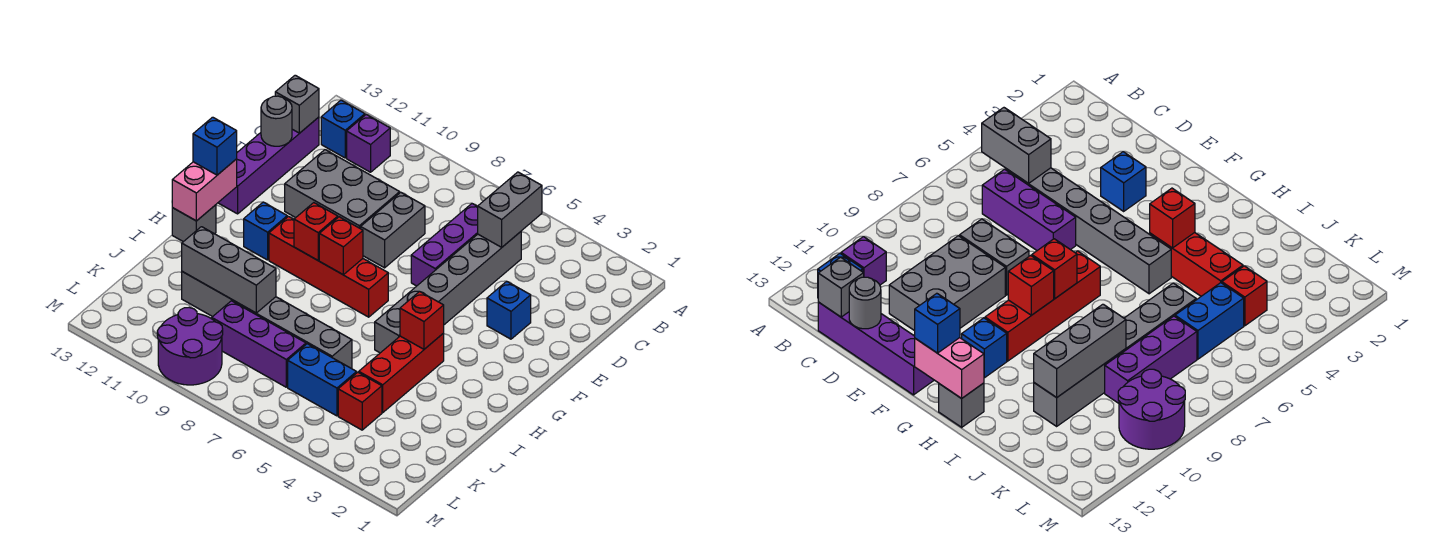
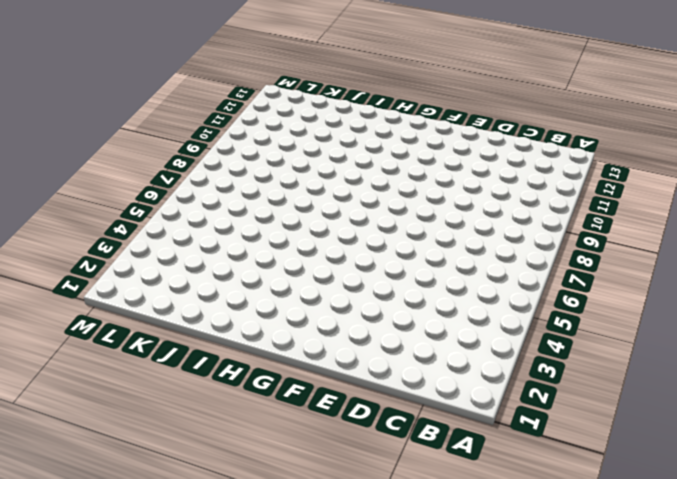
none -> purple brick B11 level 1
none -> blue brick B12 level 1
none -> grey brick C5:H5 level 1

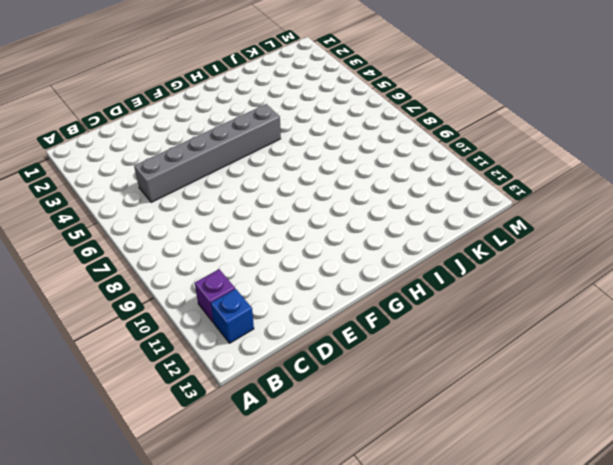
none -> purple brick C6:E6 level 1
none -> purple brick C13:F13 level 1
none -> grey brick D8:E8 level 1

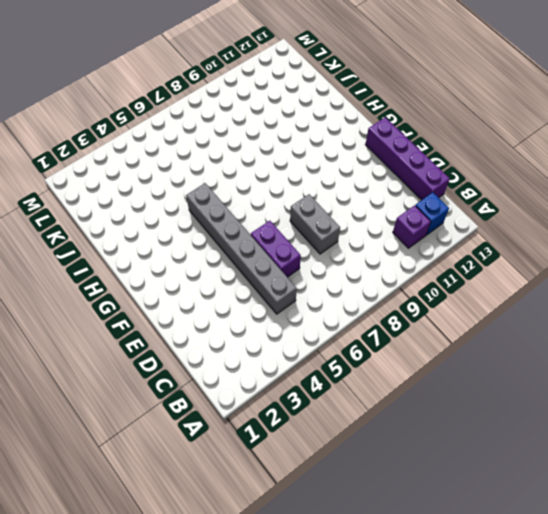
purple brick D6:E6 level 1 -> purple brick C6:E6 level 1
none -> grey brick D9:E11 level 1
none -> blue brick E3 level 1
none -> red brick G7:G10 level 1

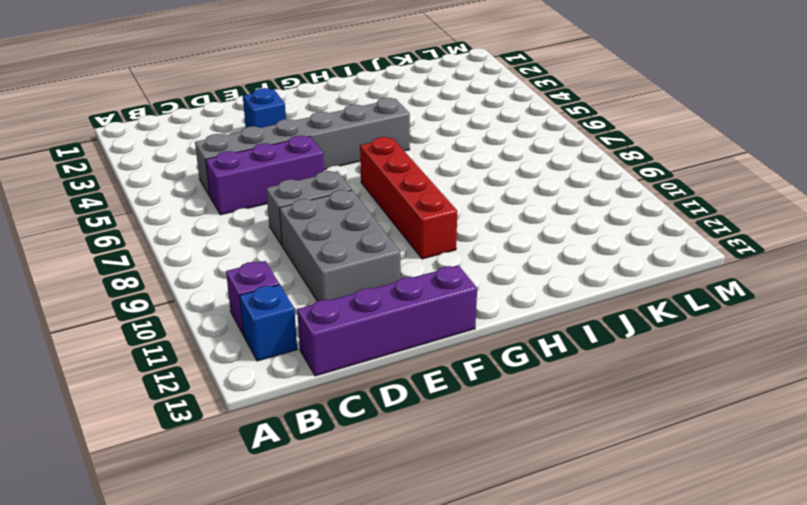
none -> blue brick G11 level 1
none -> red brick H4:J4 level 1
none -> grey brick H13 level 1

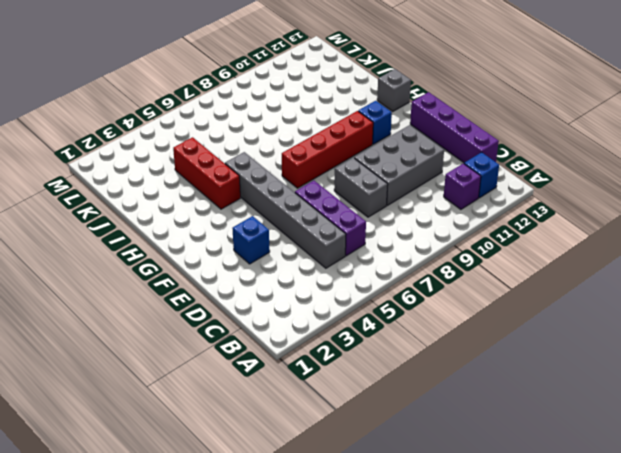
none -> grey brick J6:J11 level 1
none -> red brick K4 level 1
none -> blue brick K5:K6 level 1

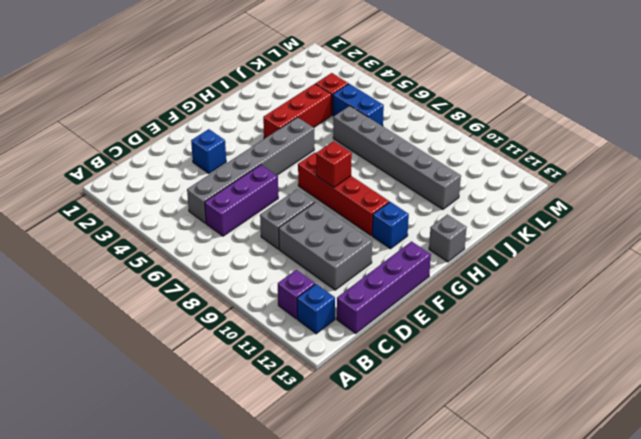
none -> purple brick K7:K9 level 1
none -> purple round brick L9:M10 level 1
none -> grey brick B5:C5 level 2

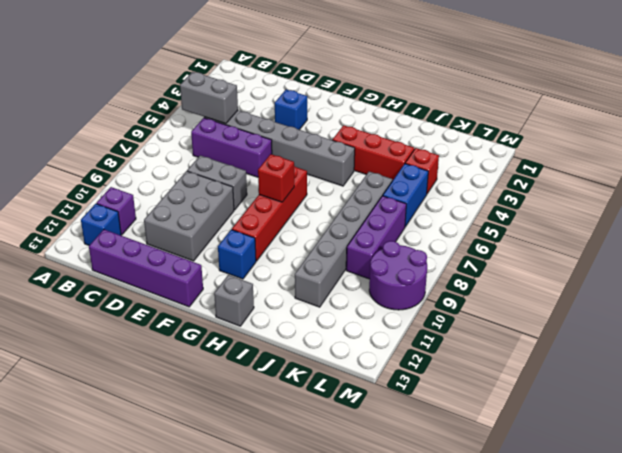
none -> grey brick C13 level 2
none -> grey round brick D13 level 2
none -> red brick G9 level 2

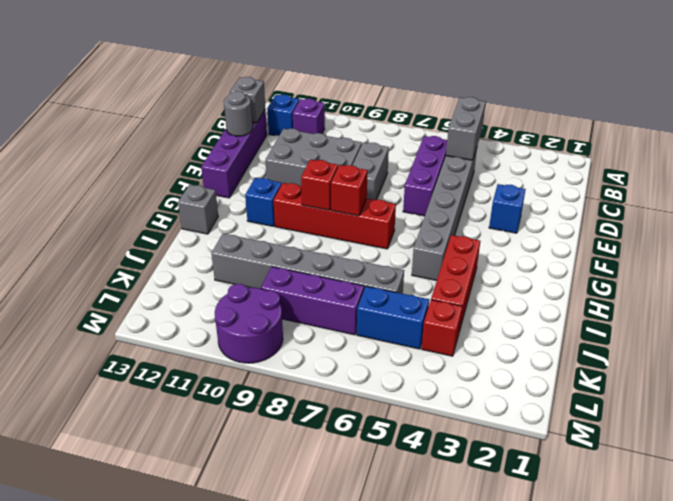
none -> pink brick G13:H13 level 2
none -> red brick H4 level 2
none -> grey brick J9:J11 level 2

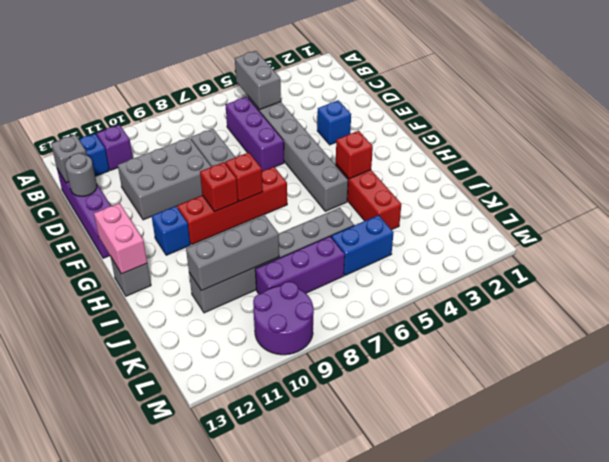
none -> red brick K4 level 1
none -> blue brick G13 level 3

